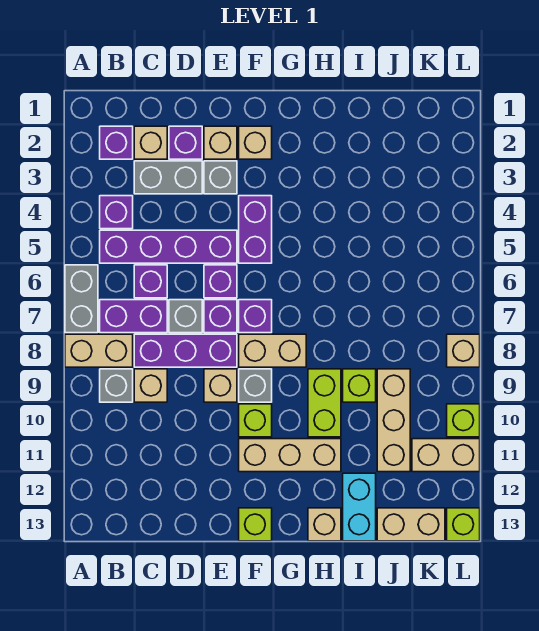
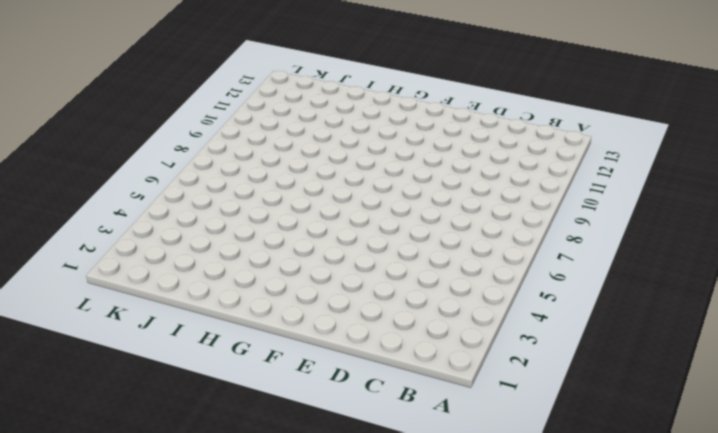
none -> grey brick A6:A7 level 1
none -> tan brick A8:B8 level 1
none -> purple brick B2 level 1
none -> purple brick B4 level 1

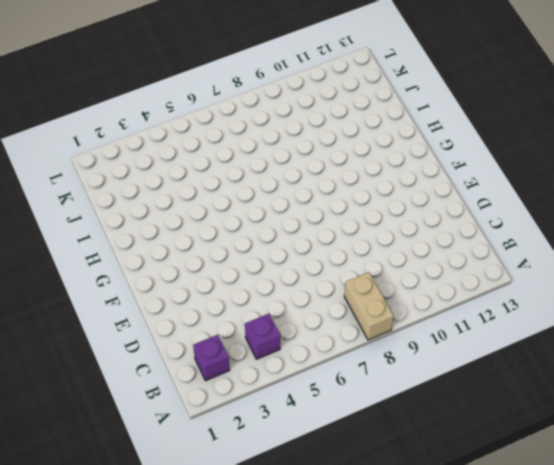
none -> grey brick A6:A7 level 1
none -> purple brick B5:E5 level 1
none -> purple brick B7:C7 level 1
none -> grey brick B9 level 1

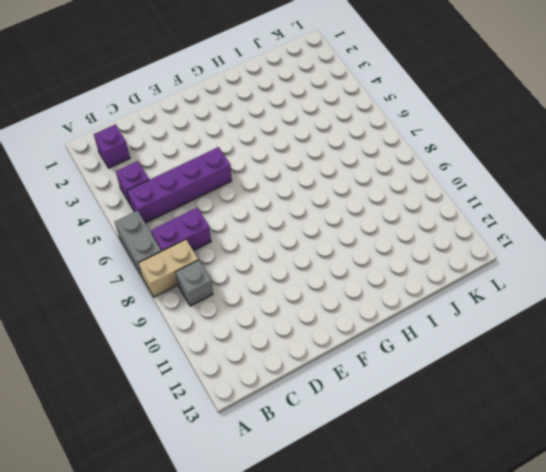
none -> tan brick C2 level 1
none -> grey brick C3:D3 level 1
none -> purple brick C6 level 1
none -> purple brick C8:E8 level 1

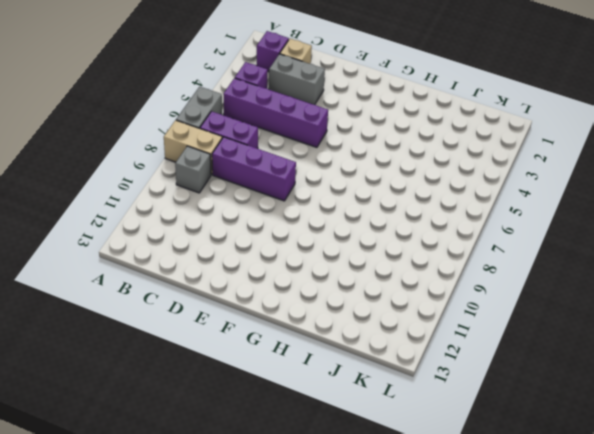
none -> purple brick C6 level 1
none -> tan brick C9 level 1
none -> purple brick D2 level 1
none -> grey brick D7 level 1

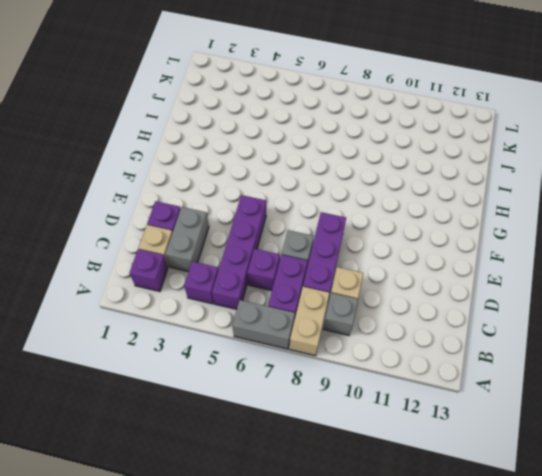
none -> tan brick E2 level 1
none -> grey brick E3 level 1
none -> purple brick E6 level 1
none -> purple brick E7 level 1

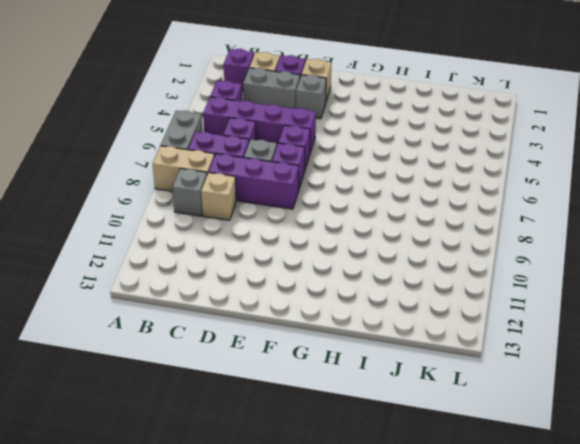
none -> tan brick E9 level 1
none -> tan brick F2 level 1
none -> purple brick F4:F5 level 1
none -> purple brick F7 level 1

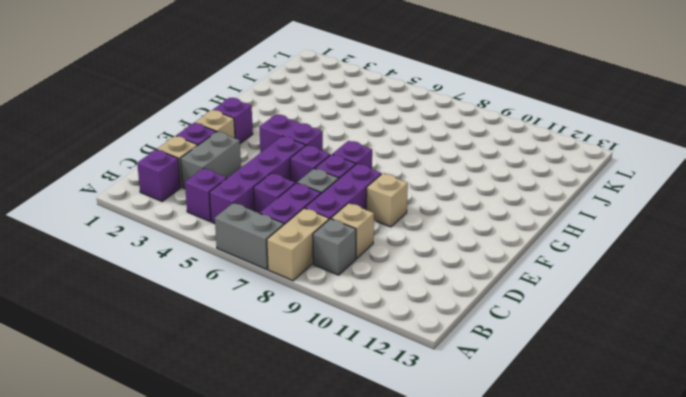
purple brick F2 level 1 -> tan brick F2 level 1
none -> grey brick E3 level 1
none -> tan brick F8:G8 level 1
none -> grey brick F9 level 1
none -> lime brick F10 level 1

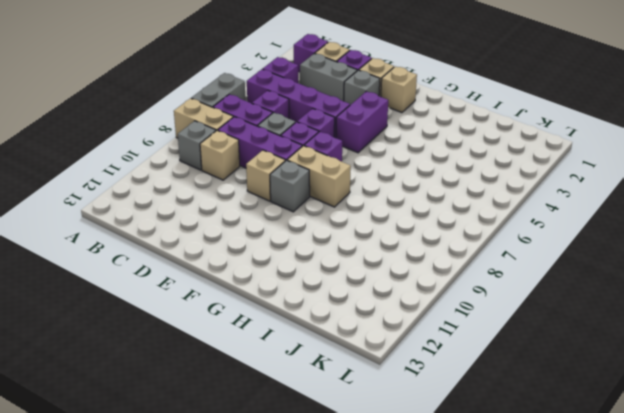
none -> lime brick F10 level 1
none -> tan brick F11:H11 level 1
none -> lime brick F13 level 1
none -> lime brick H9:H10 level 1

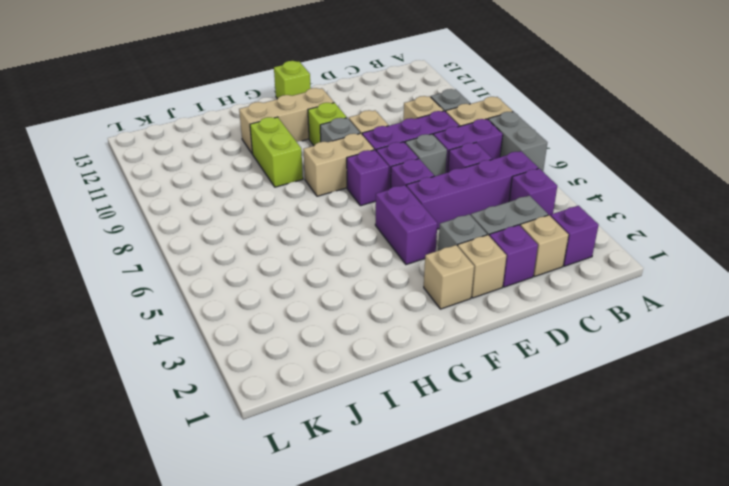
none -> tan brick H13 level 1
none -> lime brick I9 level 1
none -> cyan brick I12:I13 level 1
none -> tan brick J9:J11 level 1

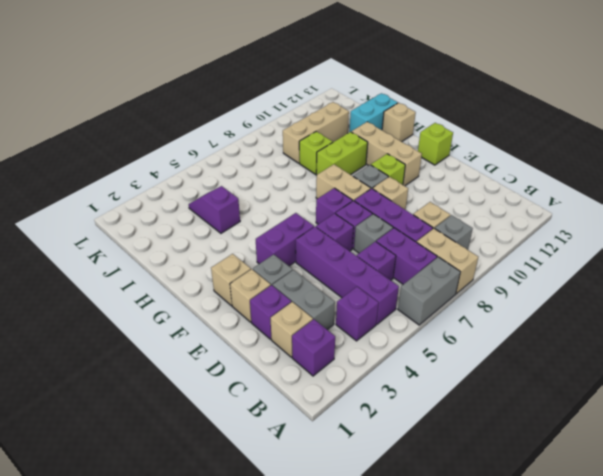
purple slope I4:J4 level 1 top I -> none
none -> tan brick J13:K13 level 1
none -> tan brick K11:L11 level 1
none -> tan brick L8 level 1
none -> lime brick L10 level 1

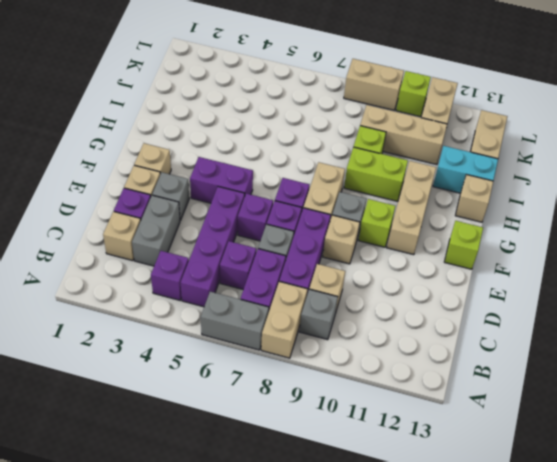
tan brick L8:L9 level 1 -> tan brick L8 level 1
none -> purple brick B2 level 1
none -> lime brick L13 level 1

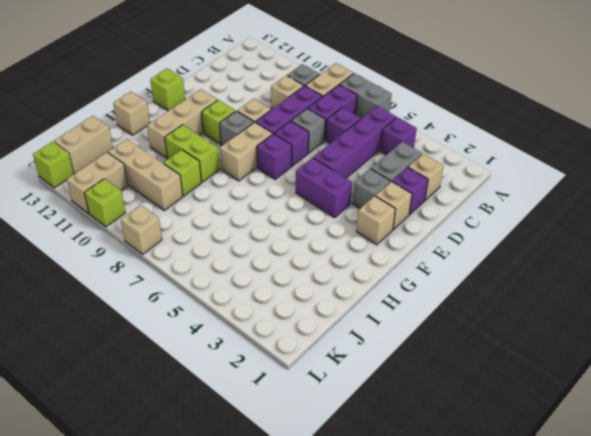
none -> purple brick B2 level 1
none -> purple brick E6 level 1
none -> cyan brick I12:I13 level 1

